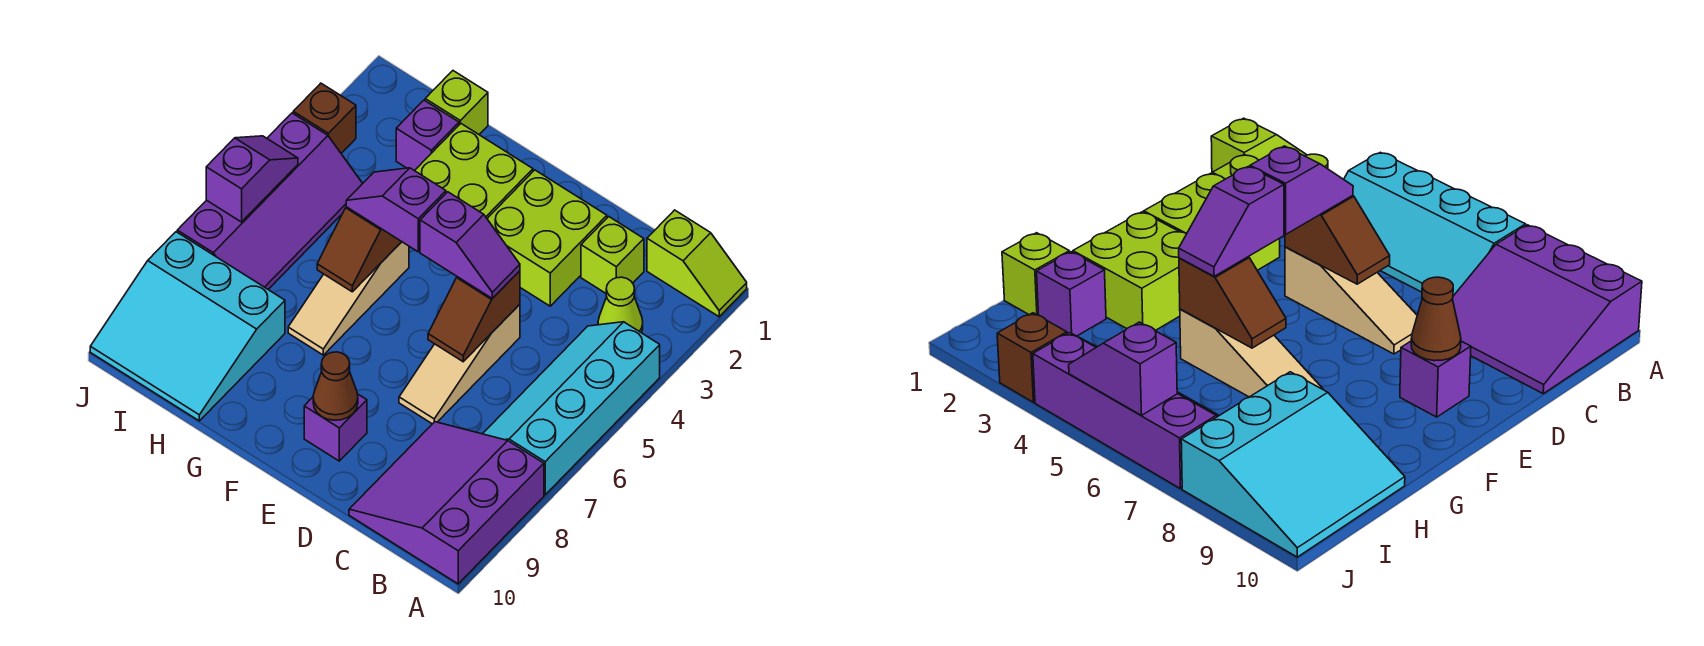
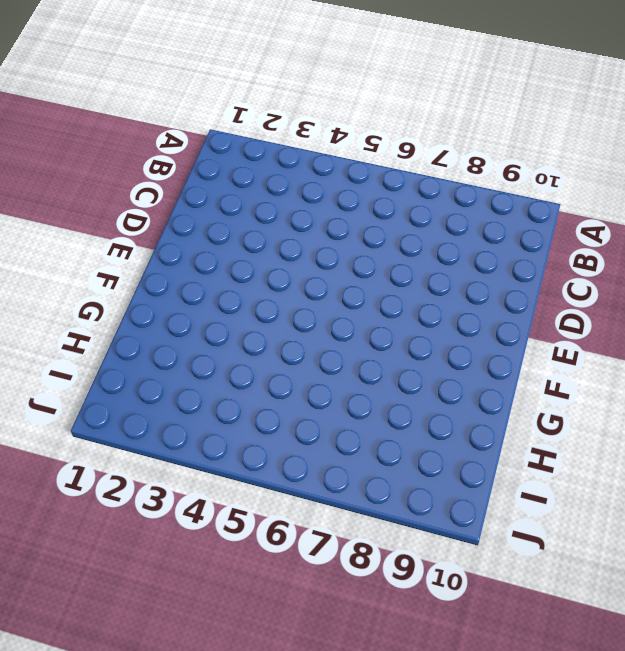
none -> lime slope A1:B1 level 1 top B
none -> cyan slope A4:B7 level 1 top A
none -> purple slope A8:C10 level 1 top A

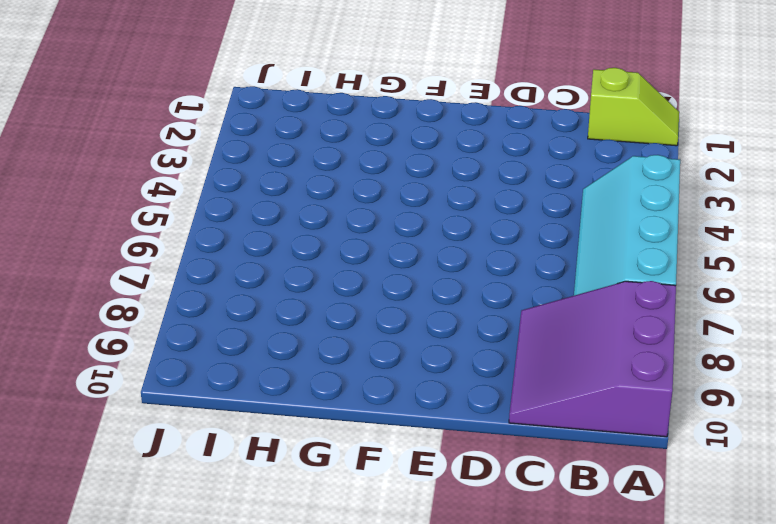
none -> lime cone B3 level 1
none -> lime brick C2 level 1
none -> lime brick D2:E3 level 1

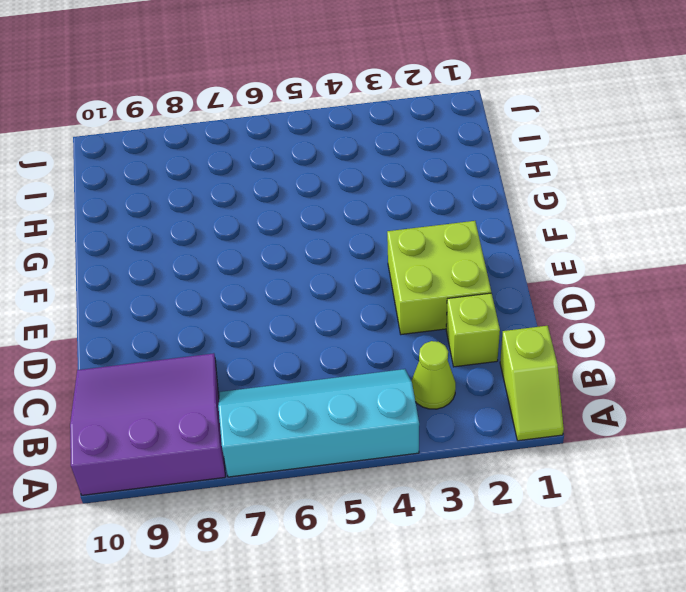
none -> tan slope D5:D7 level 1 top 5
none -> purple brick E9 level 1
none -> lime brick F2:G3 level 1

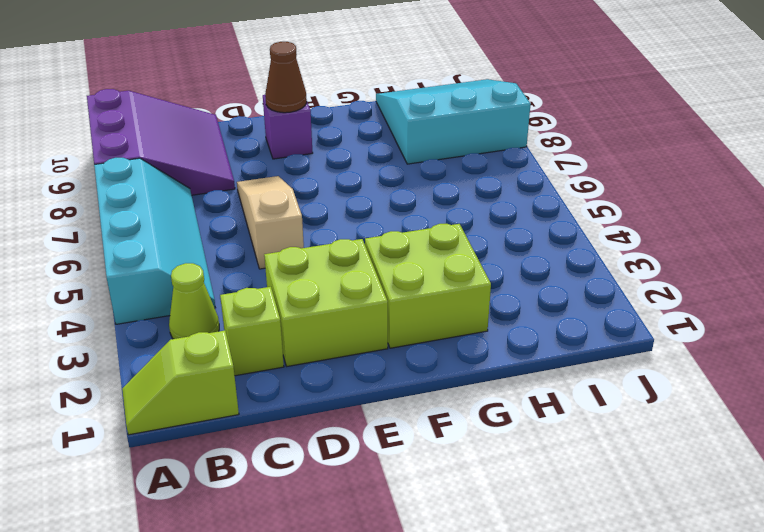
none -> tan slope G5:G7 level 1 top 5
none -> lime brick H1 level 1
none -> purple brick H2 level 1

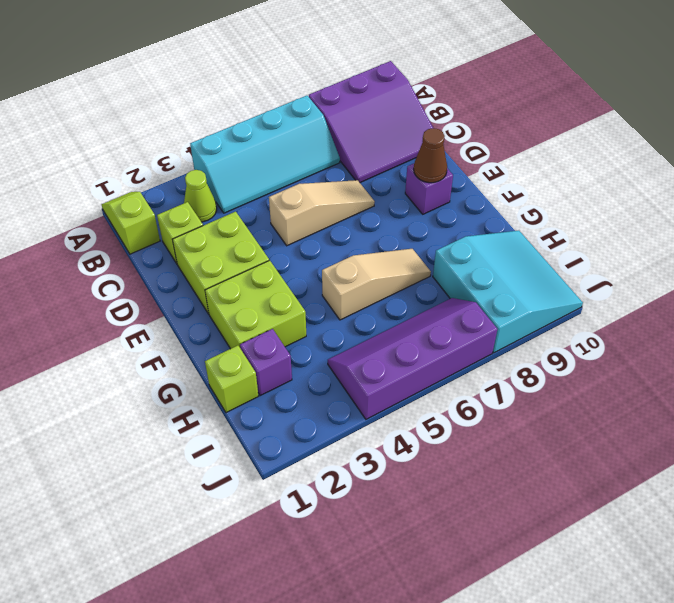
none -> brown brick J3 level 1
none -> brown slope D5:D6 level 2 top 5
none -> brown slope G5:G6 level 2 top 5

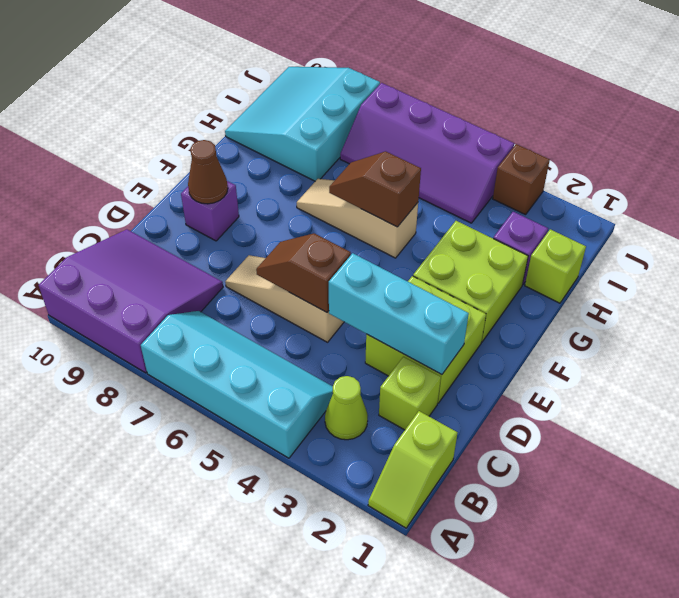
cyan brick D2:D4 level 2 -> none
none -> purple slope J5:J6 level 2 top 6
none -> purple slope D5:E5 level 3 top E
none -> purple slope F5:G5 level 3 top F

